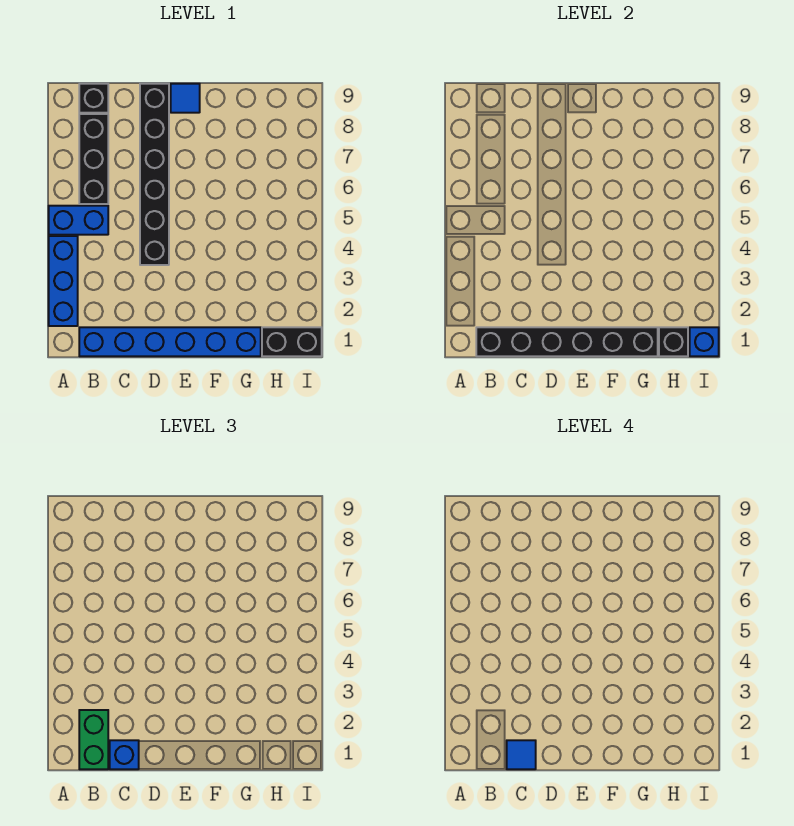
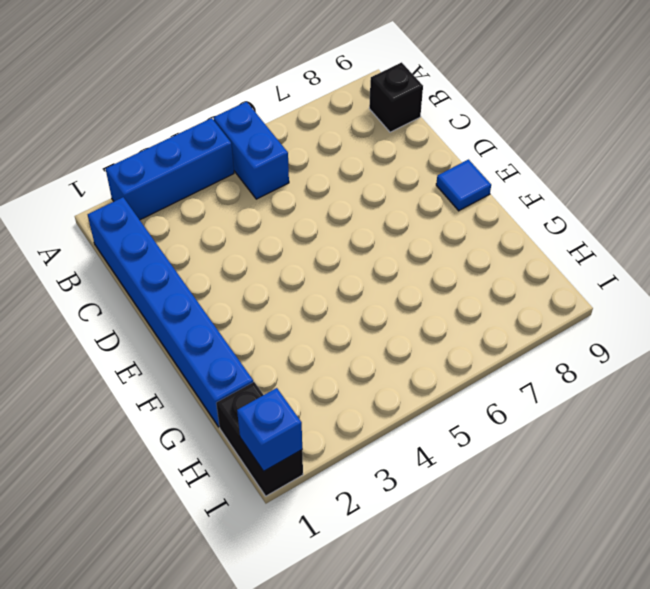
none -> black brick B6:B8 level 1
none -> black brick D4:D9 level 1
none -> black brick B1:G1 level 2

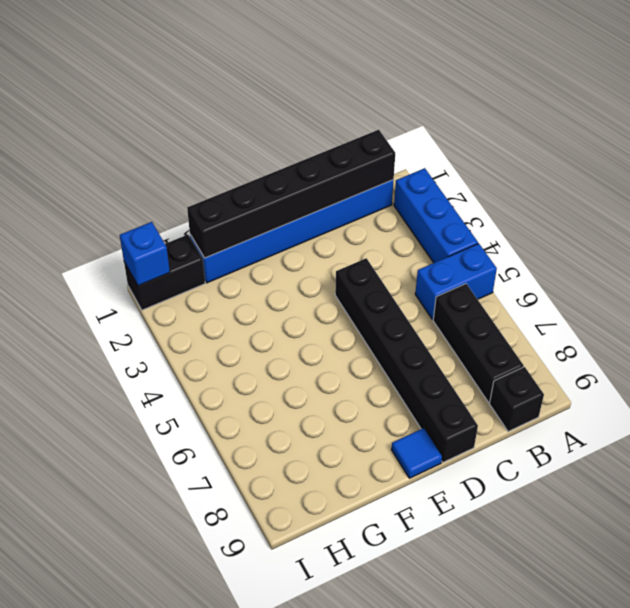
none -> black brick H1 level 2
none -> green brick B1:B2 level 3
none -> blue brick C1 level 3

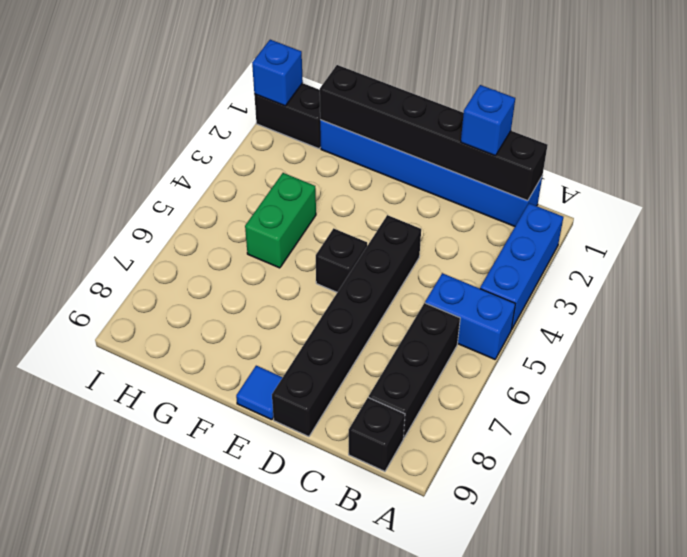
black brick E5 level 1 -> black brick H1 level 2
green brick G4:G5 level 1 -> green brick B1:B2 level 3
none -> blue tile C1 level 4

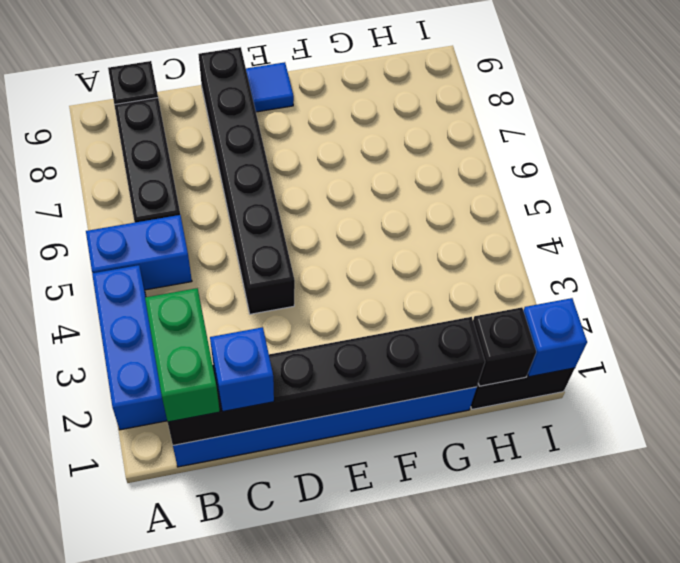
none -> blue tile C1 level 4

